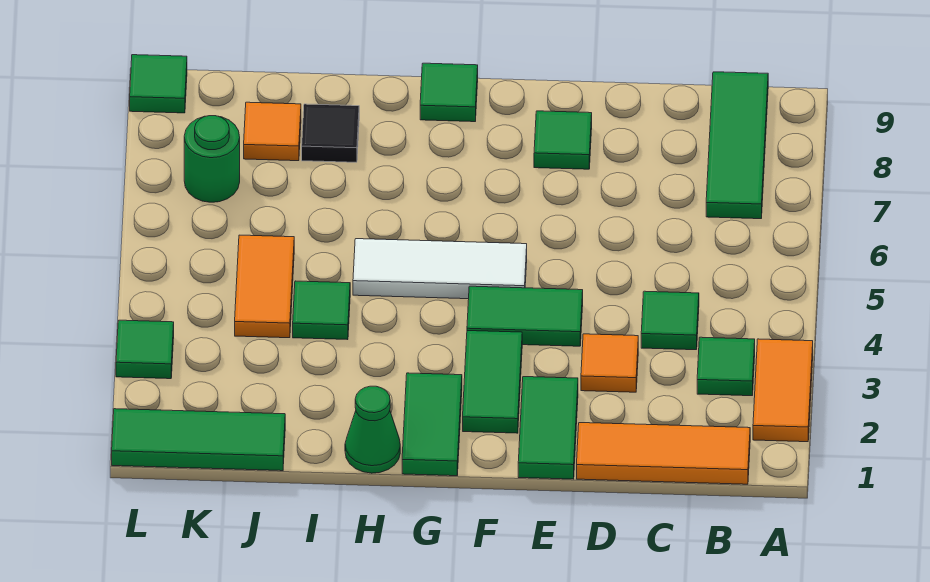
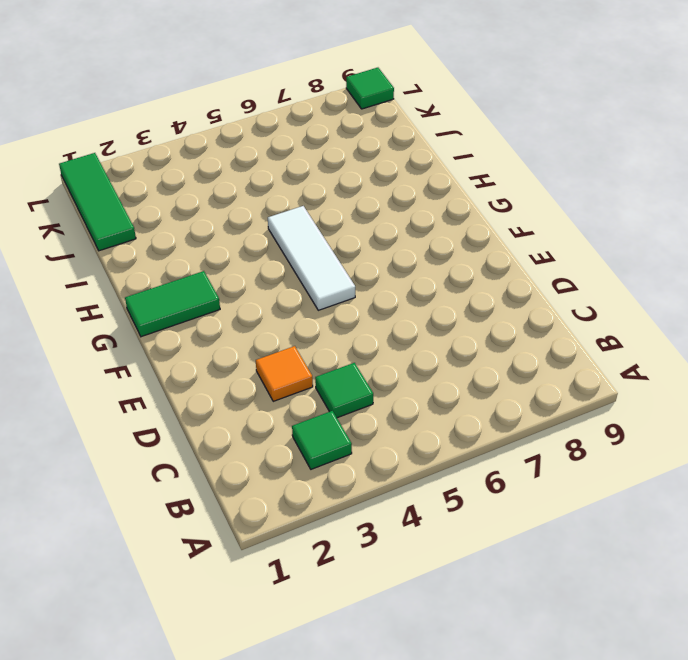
none -> orange tile A2:A3 level 1
none -> orange tile B1:D1 level 1
none -> green tile B7:B9 level 1

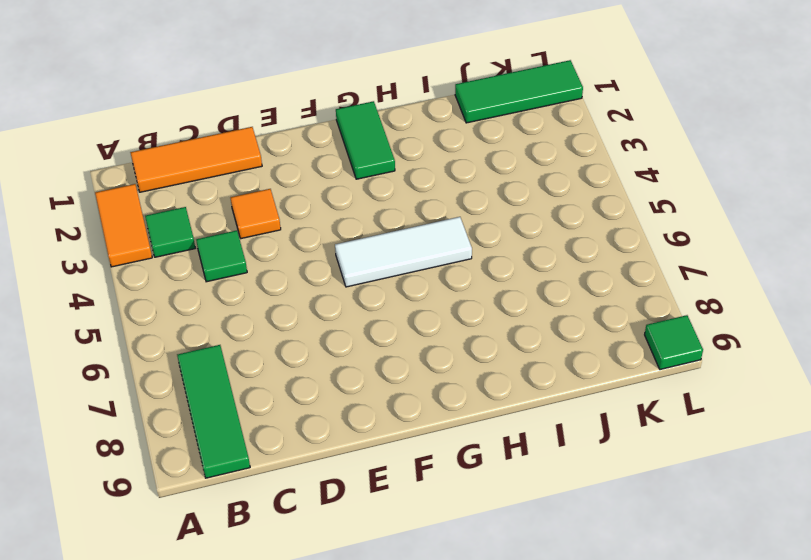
none -> green tile E1:E2 level 1
none -> green tile E4:F4 level 1
none -> green tile E8 level 1

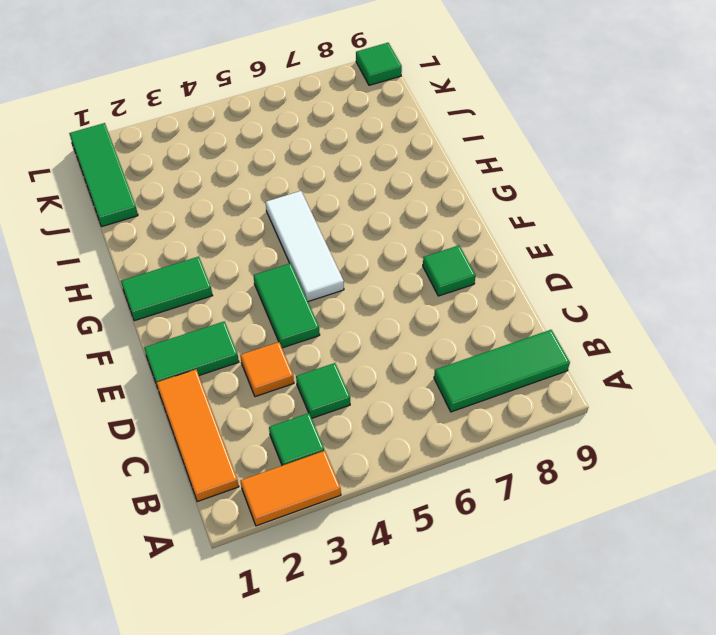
none -> green tile F2:F3 level 1
none -> green tile G9 level 1
none -> green cone H1 level 1

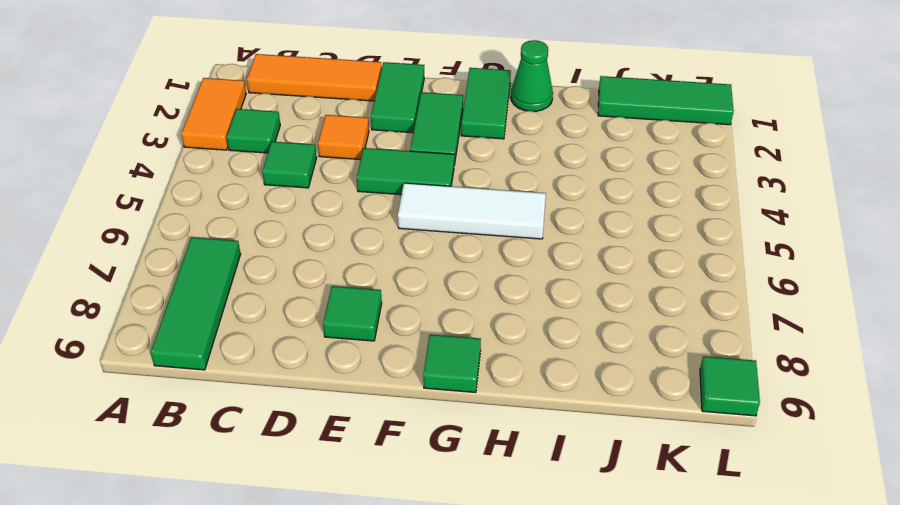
none -> green tile I4 level 1
none -> black tile I8 level 1
none -> orange tile J4:J5 level 1

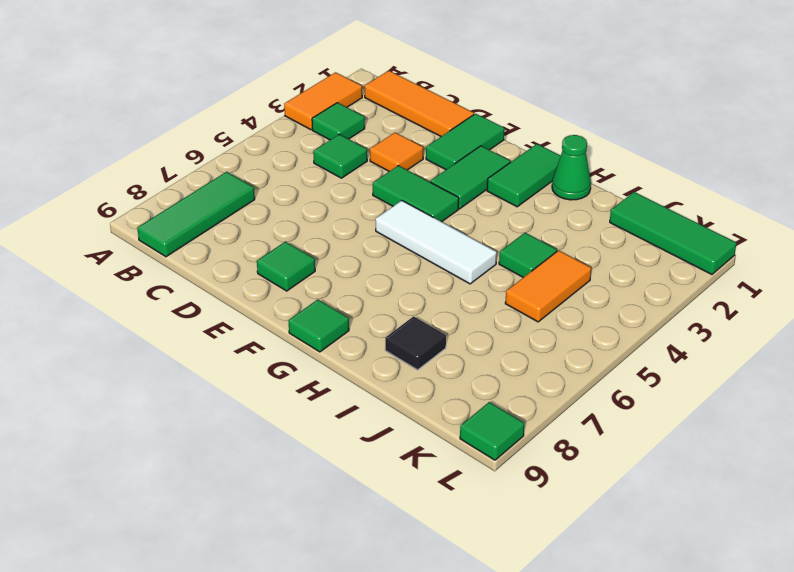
none -> orange tile J8 level 1
none -> green round brick K7 level 1
none -> green tile L3 level 1

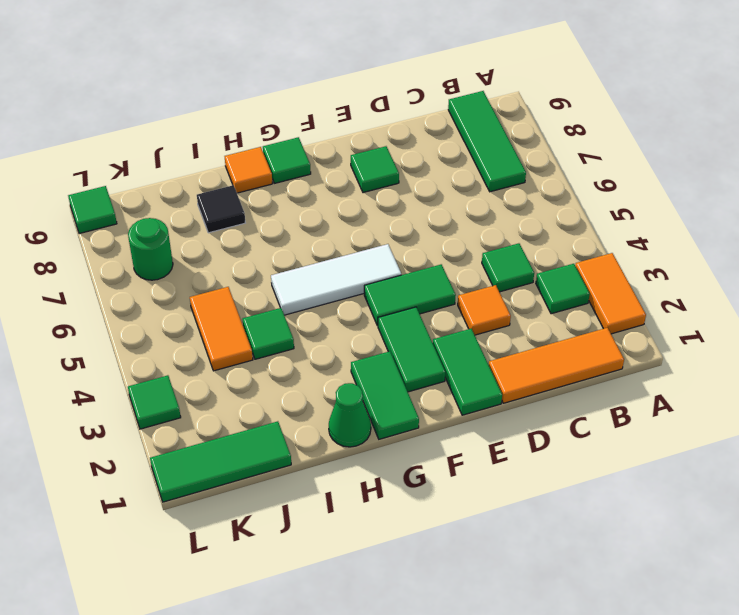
orange tile H9 level 1 -> orange tile J8 level 1

